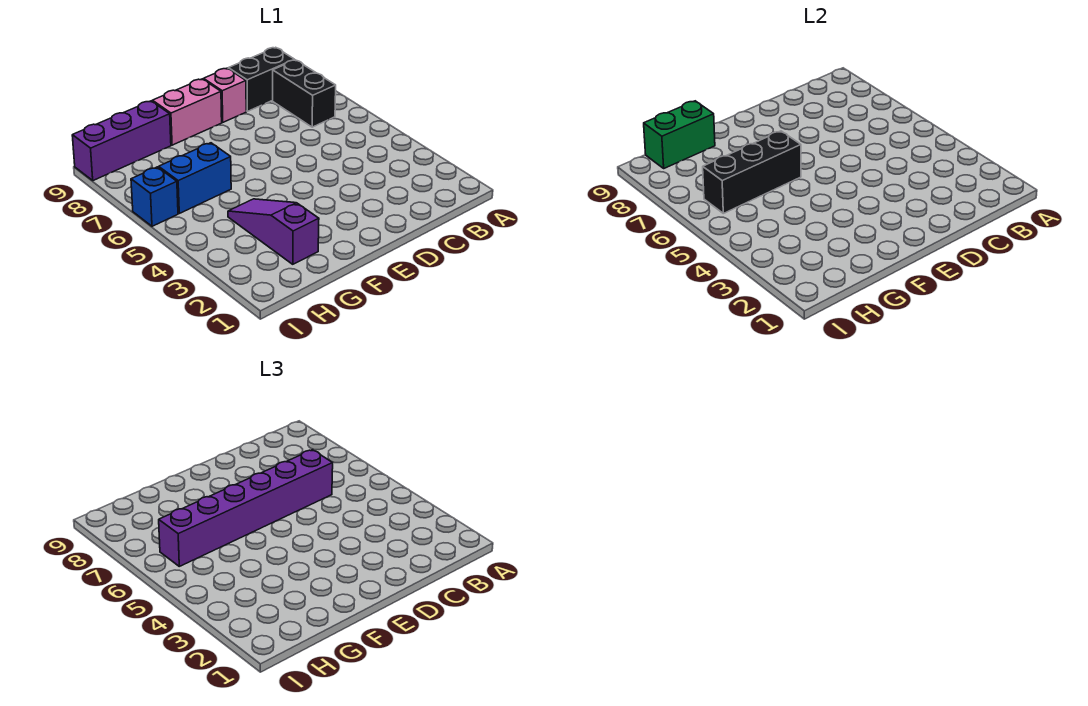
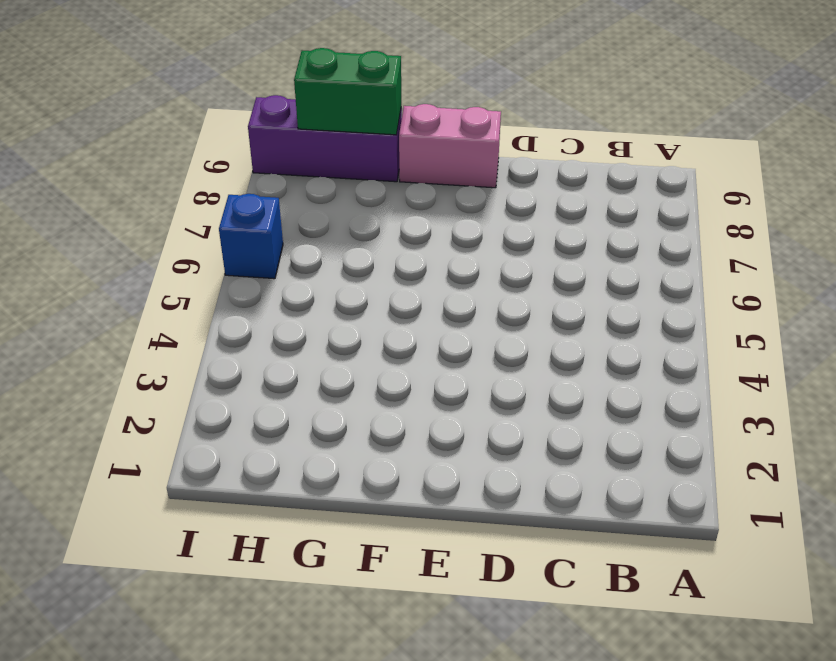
none -> black brick B7:B8 level 1
none -> black brick B9:C9 level 1

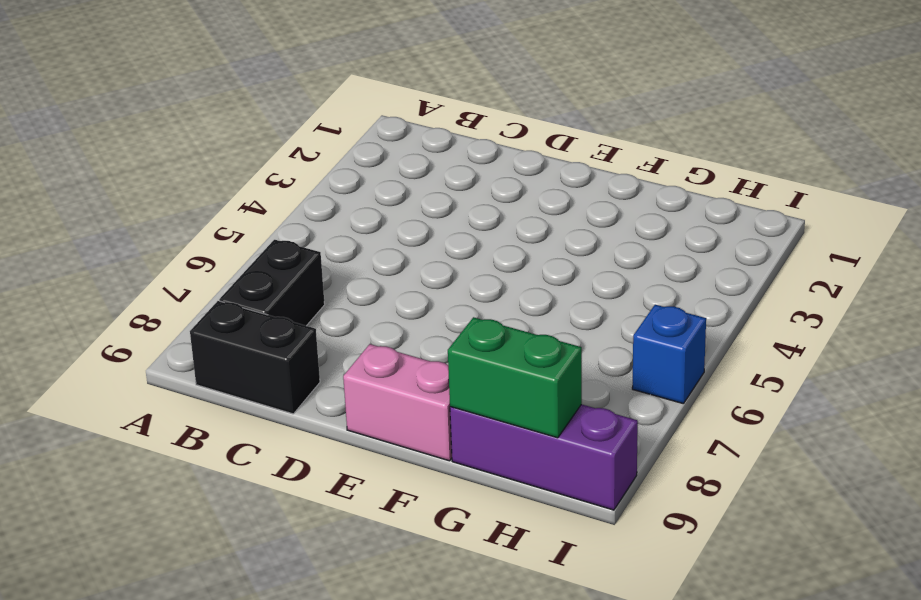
none -> pink brick D9 level 1
none -> purple slope G2:G4 level 1 top 2

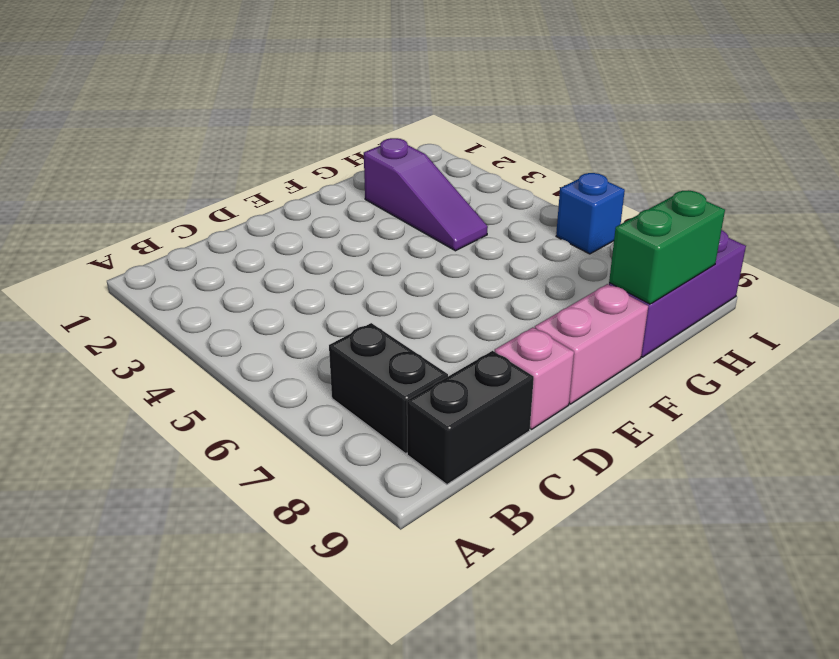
none -> blue brick G6:H6 level 1
none -> black brick F6:H6 level 2

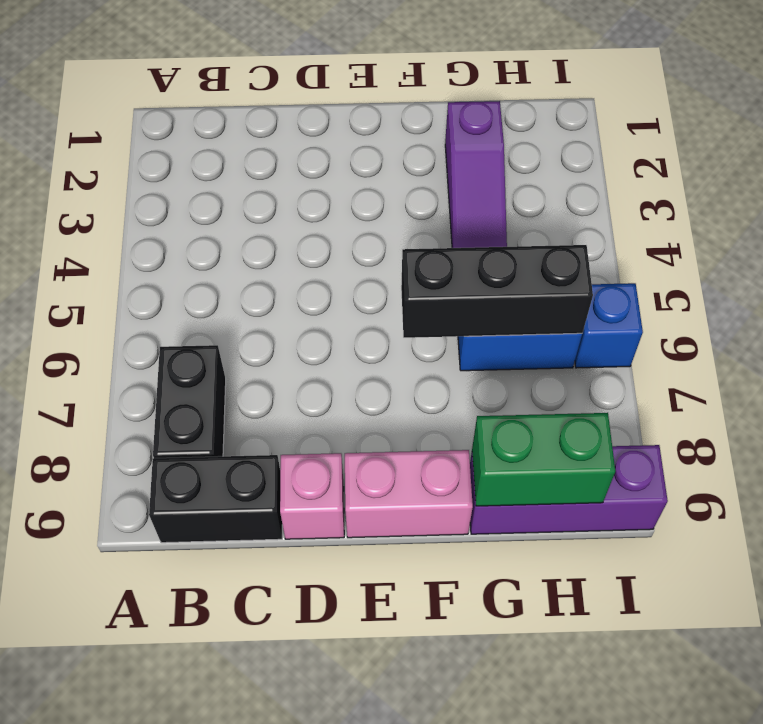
none -> purple brick C6:H6 level 3

